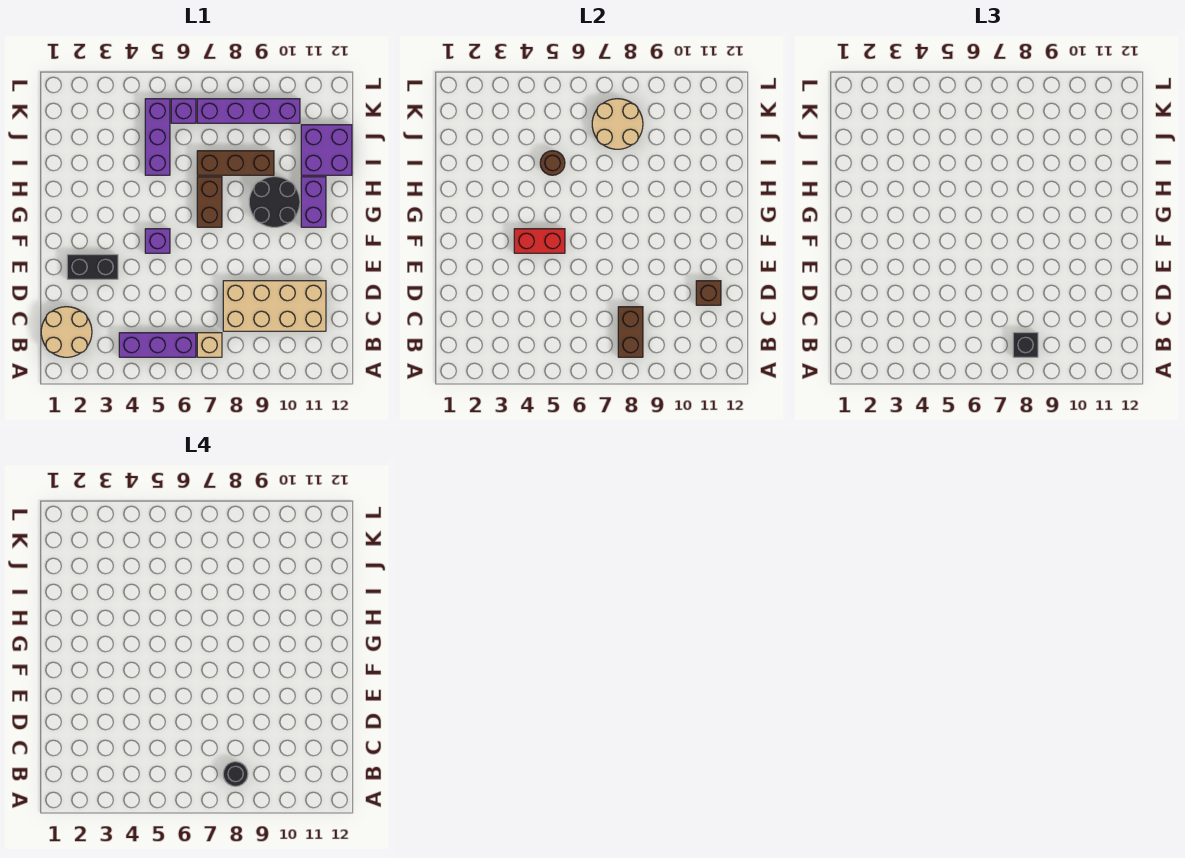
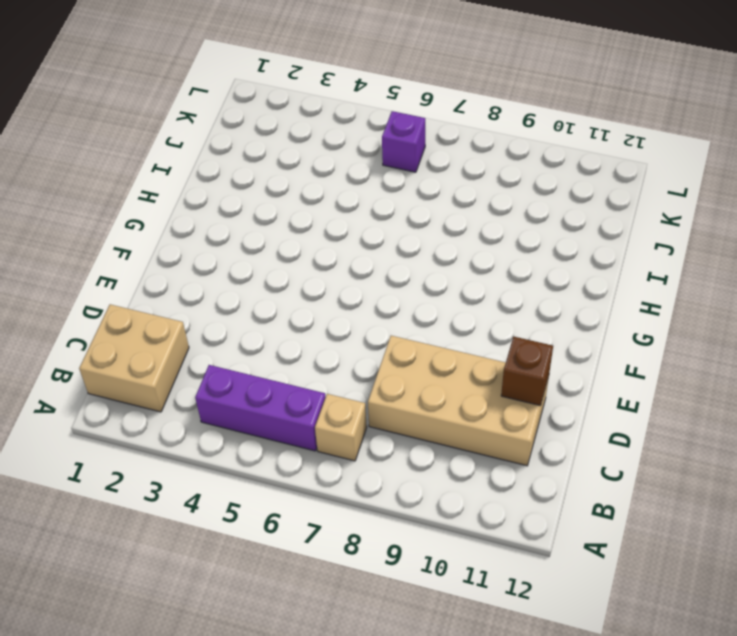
tan brick B1:C2 level 1 -> tan round brick B1:C2 level 1
none -> black brick E2:E3 level 1
none -> purple brick F5 level 1
none -> brown brick G7:H7 level 1

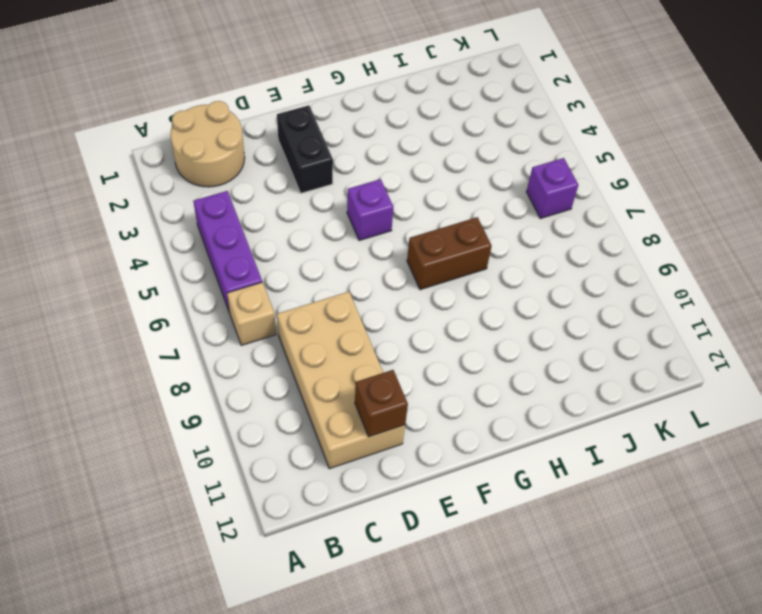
none -> black round brick G9:H10 level 1
none -> purple brick G11:H11 level 1
none -> purple brick I5:K5 level 1

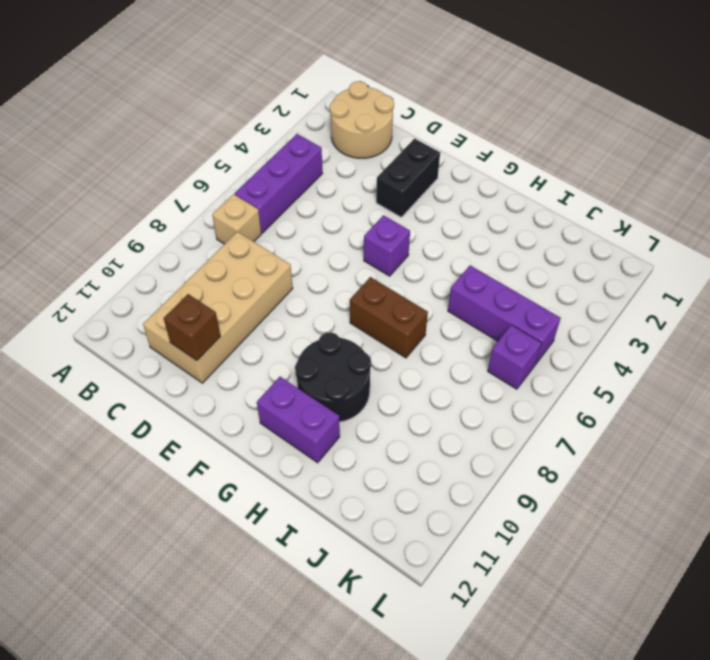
none -> brown brick I7:I9 level 1
none -> purple brick I11:J12 level 1
none -> purple brick K7:K10 level 1

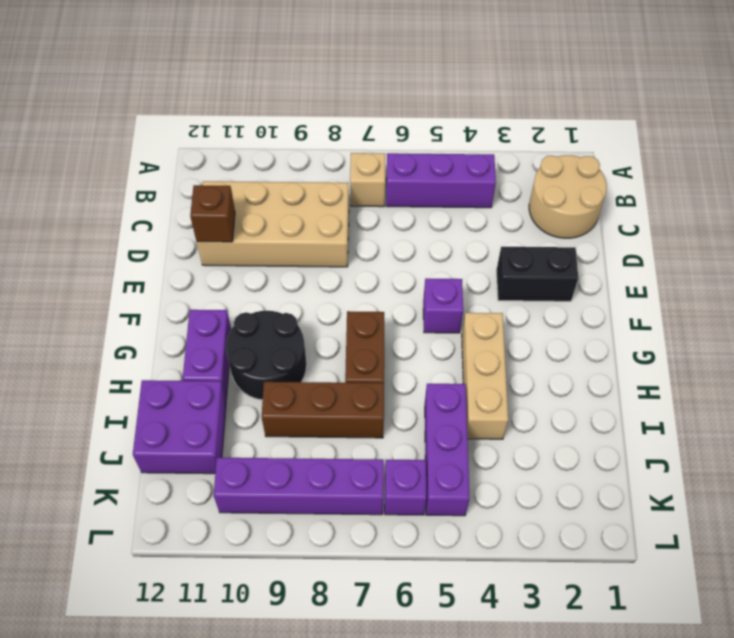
tan brick G4:I4 level 1 -> none
none -> brown brick B8:C8 level 2
none -> red brick F4:F5 level 2
none -> brown round brick I5 level 2

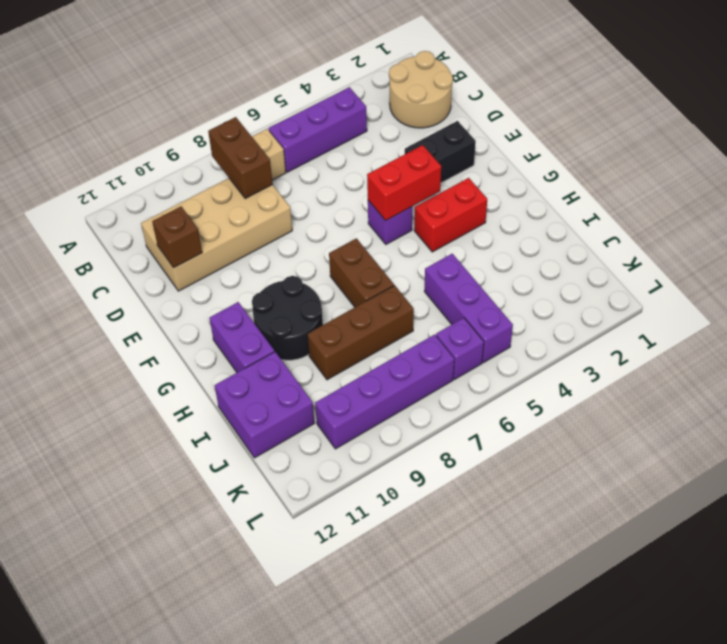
red brick G3:G4 level 1 -> none
none -> brown round brick I5 level 2
none -> tan round brick J7:K8 level 2
none -> black brick B8 level 3

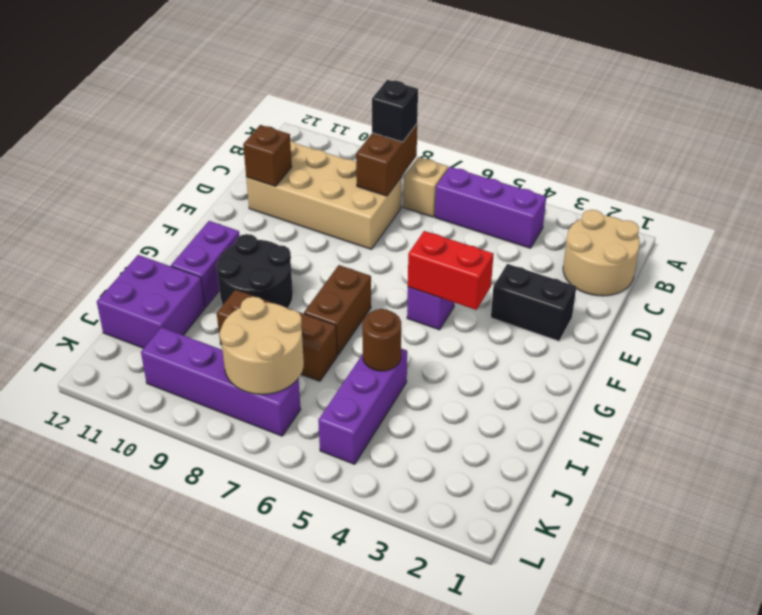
none -> purple brick K6 level 1
none -> black round brick B8 level 4

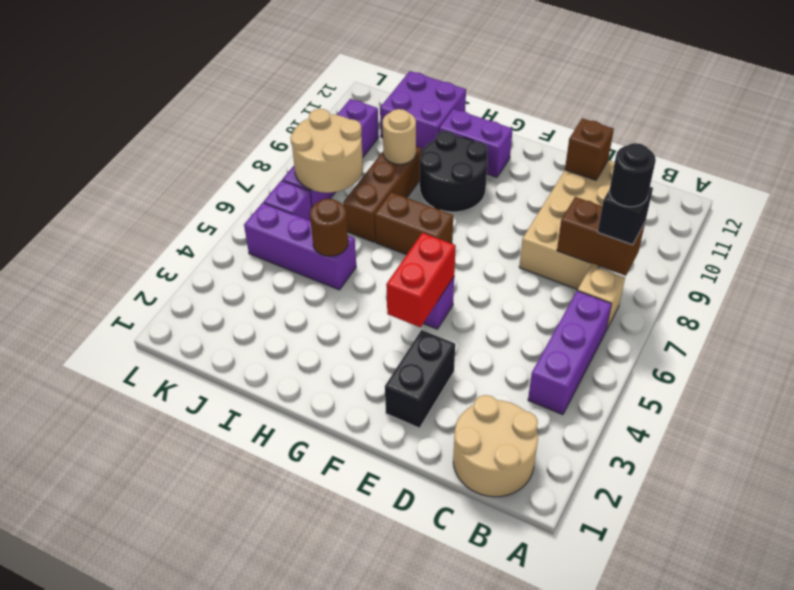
tan round brick I9 level 2 -> none

